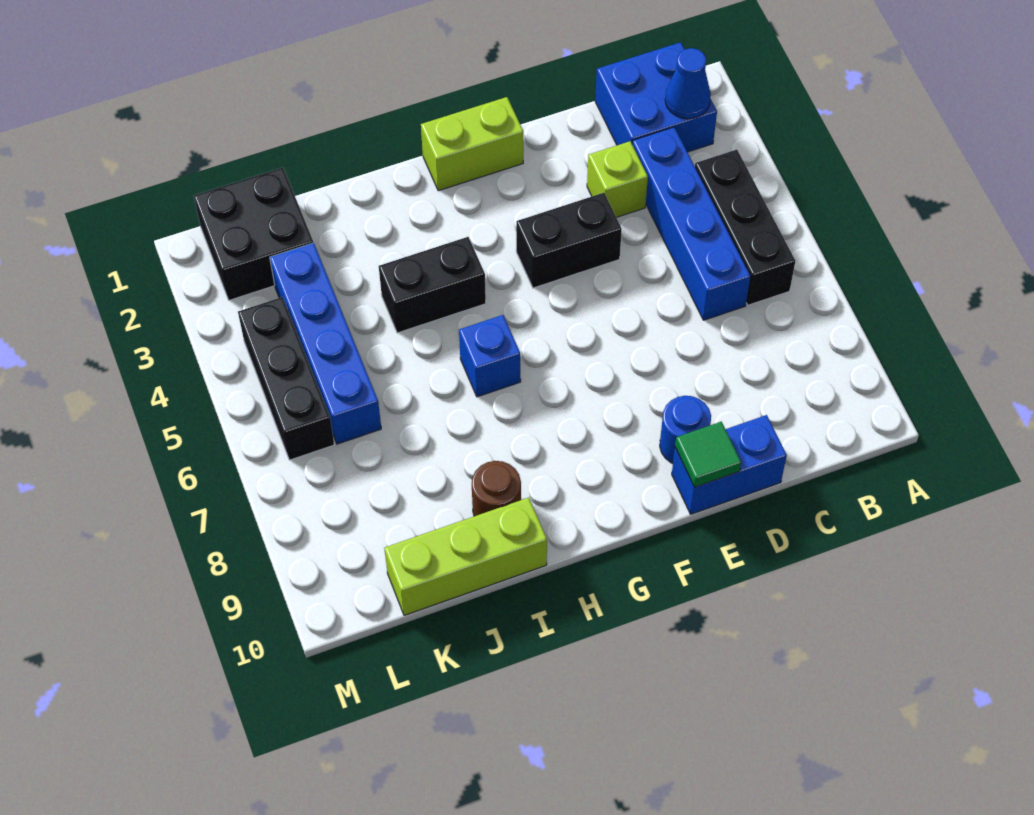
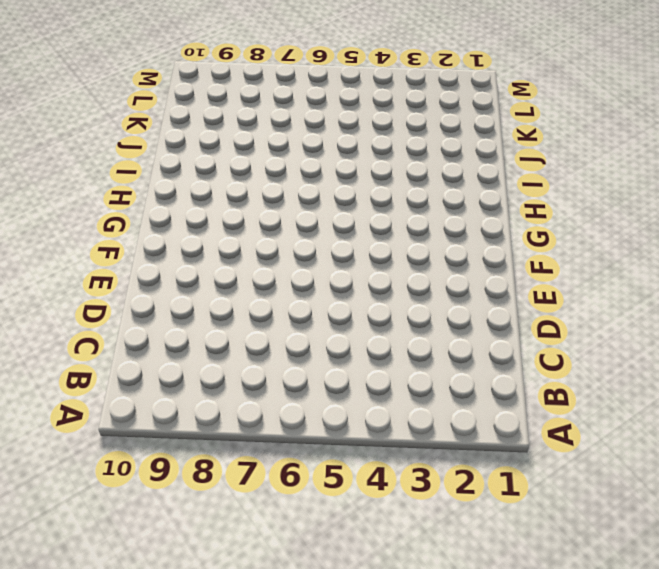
none -> blue brick B1:C2 level 1
none -> black brick B4:B6 level 1
none -> blue brick C3:C6 level 1

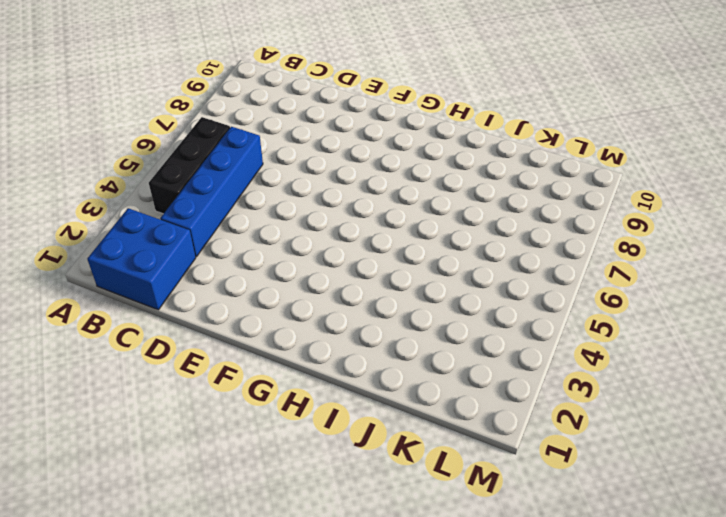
none -> lime brick D3 level 1
none -> blue brick D10:E10 level 1
none -> black brick E4:F4 level 1

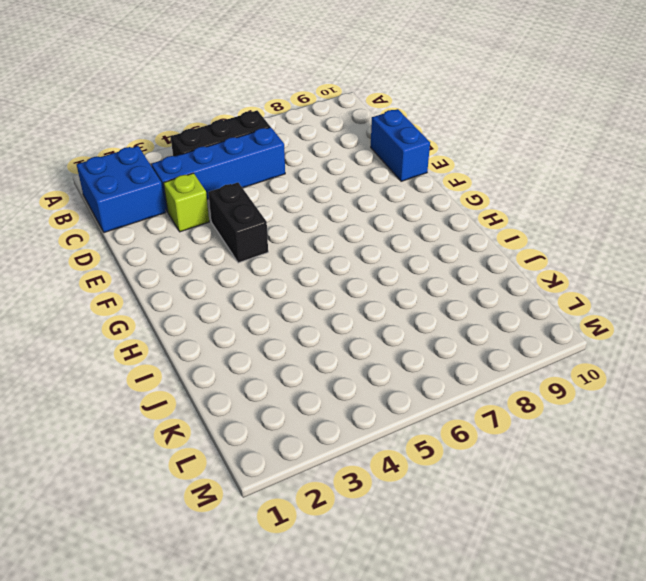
none -> blue round brick E9 level 1
none -> lime brick F1:G1 level 1
none -> black brick H4:I4 level 1

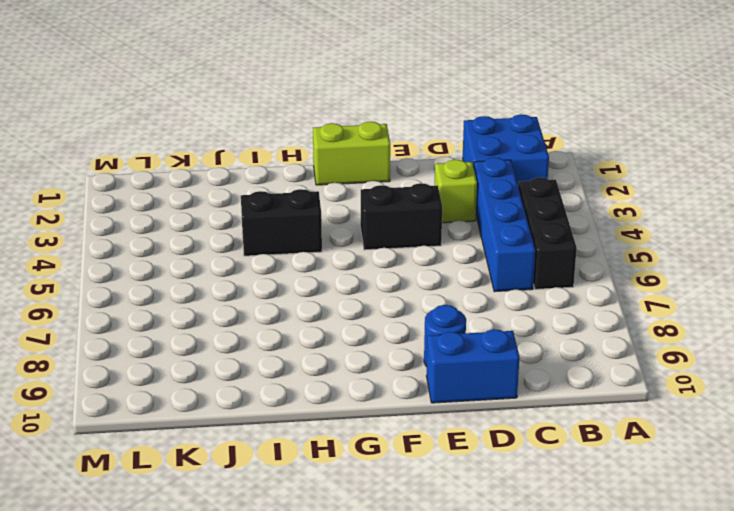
none -> blue brick H6 level 1
none -> brown round brick I9 level 1
none -> lime brick I10:K10 level 1

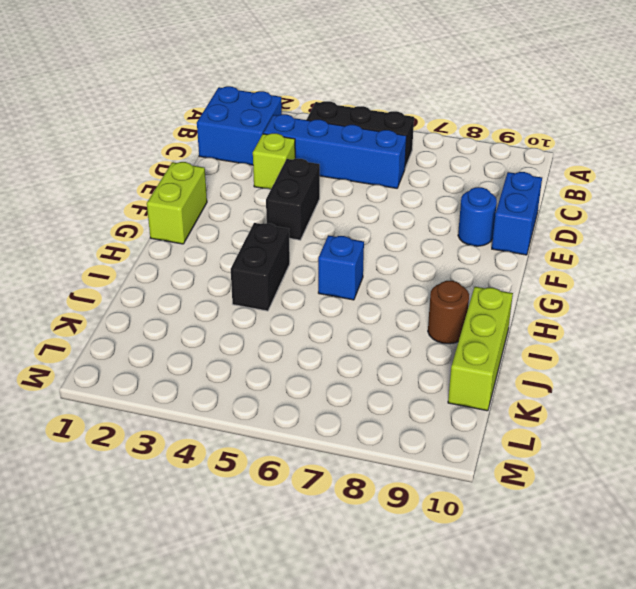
none -> black brick K1:L2 level 1
none -> blue brick K3:K6 level 1
none -> black brick L4:L6 level 1

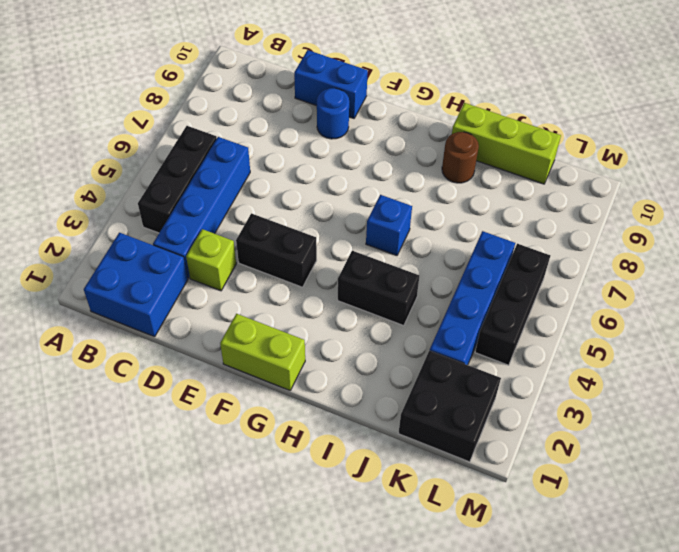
none -> blue cone B2 level 2
none -> green tile E10 level 2

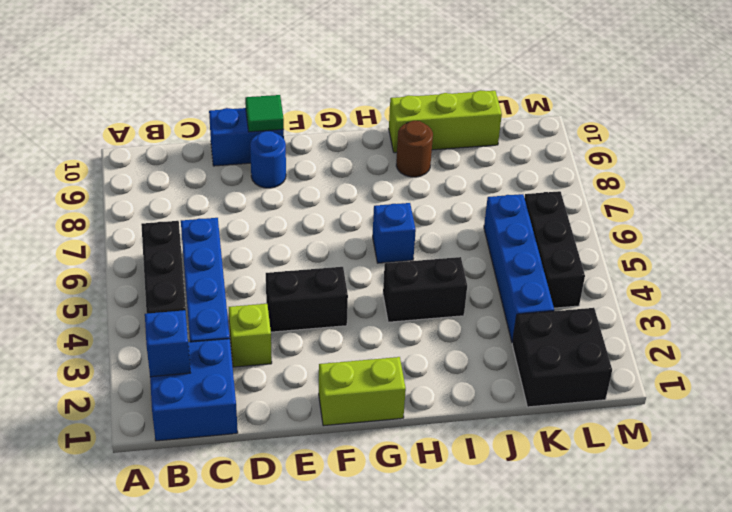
blue brick B2 level 2 -> blue cone B2 level 2

